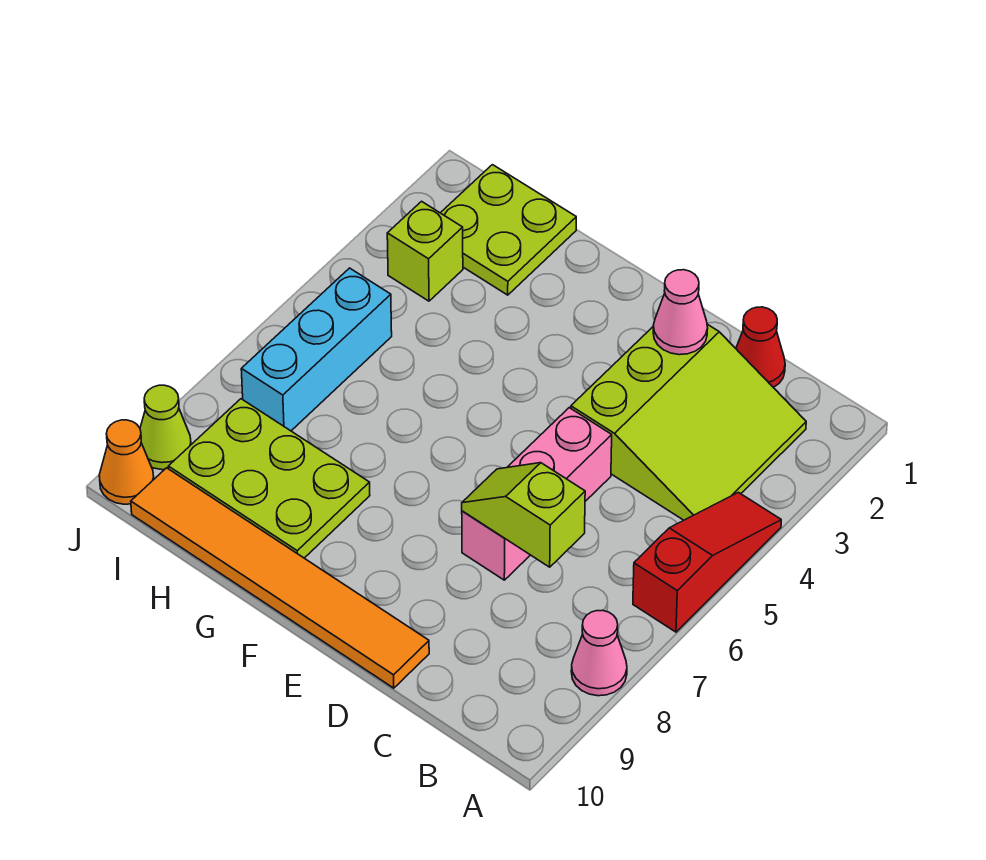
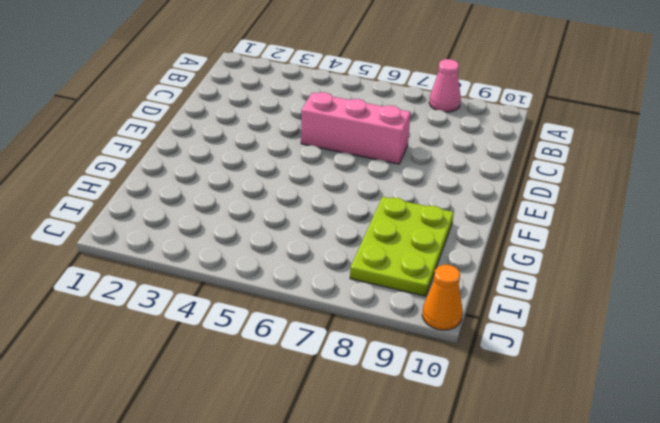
none -> red slope A4:A6 level 1 top 6
none -> lime slope B2:D4 level 1 top D
none -> red cone C1 level 1

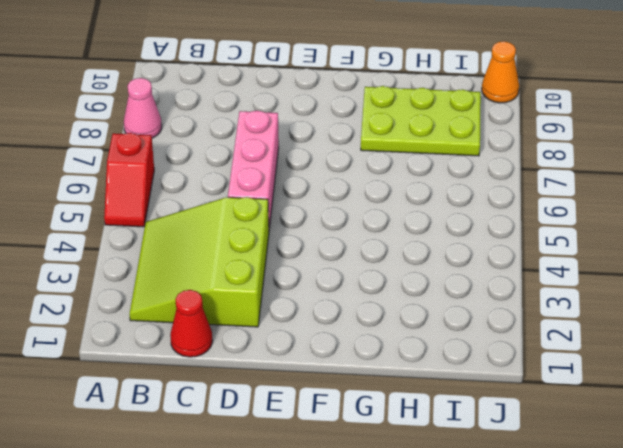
red slope A5:A6 level 1 top 6 -> red slope A4:A6 level 1 top 6
none -> orange tile D10:I10 level 1
none -> lime plate H1:I2 level 1
none -> lime brick I3 level 1

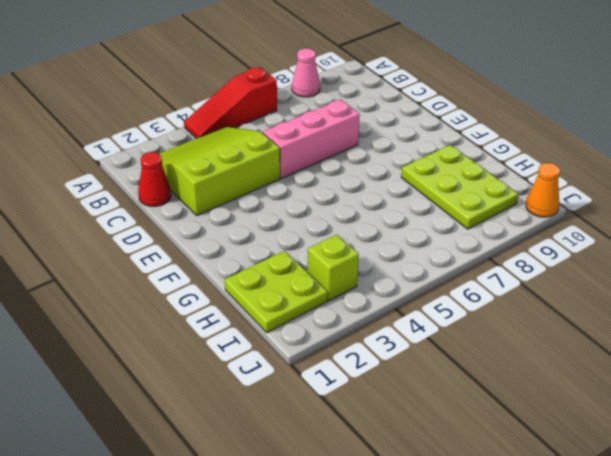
none -> orange tile D10:I10 level 1
none -> cyan brick I5:I7 level 1
none -> lime cone J9 level 1

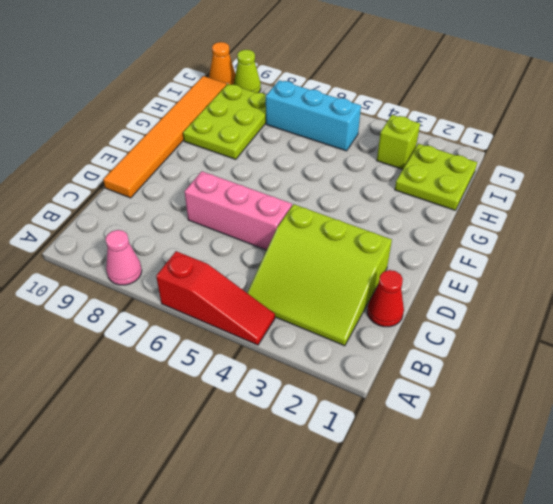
none -> lime slope C7:D7 level 2 top C
none -> pink cone D2 level 2

